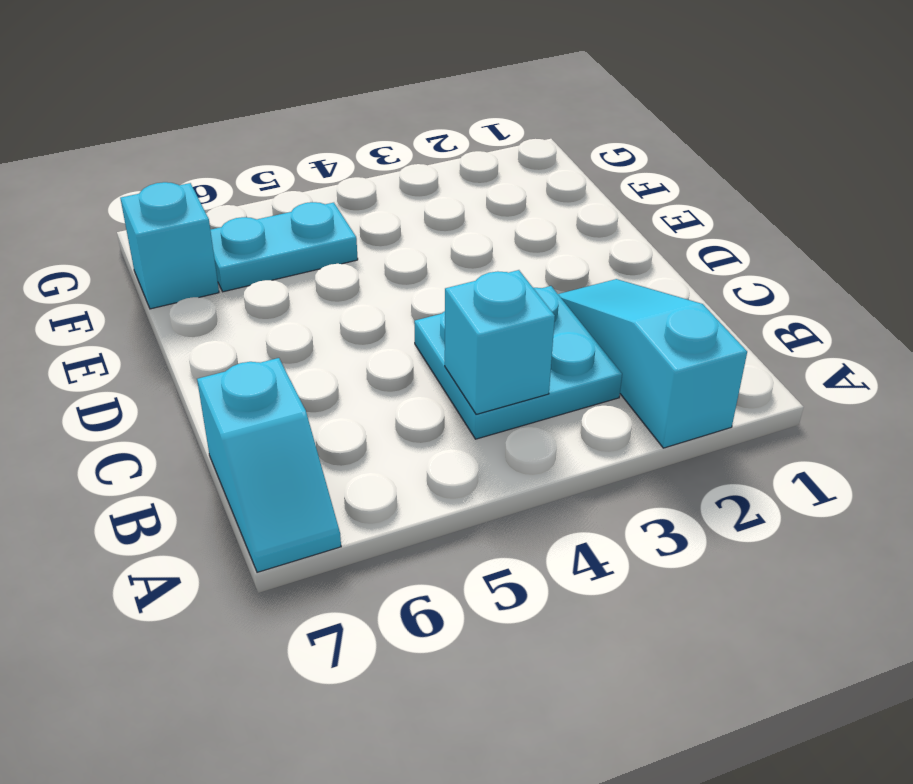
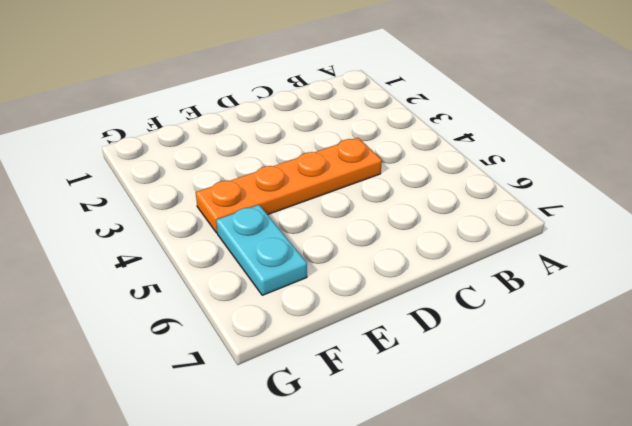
orange plate C4:F4 level 1 -> cyan plate B3:C4 level 1
none -> cyan slope A2:C2 level 1 top A
none -> cyan slope A7:B7 level 1 top B

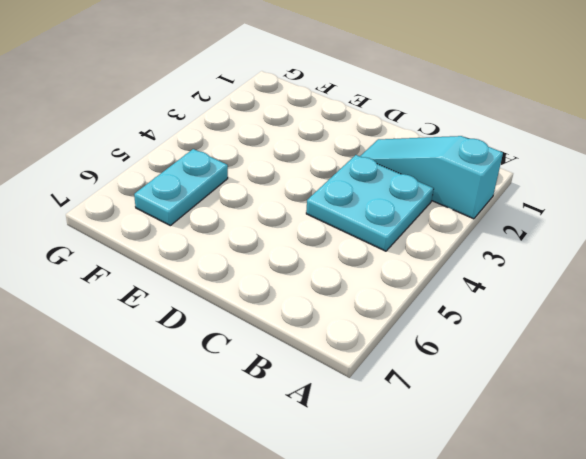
none -> cyan slope A7:B7 level 1 top B
none -> cyan brick F7 level 1

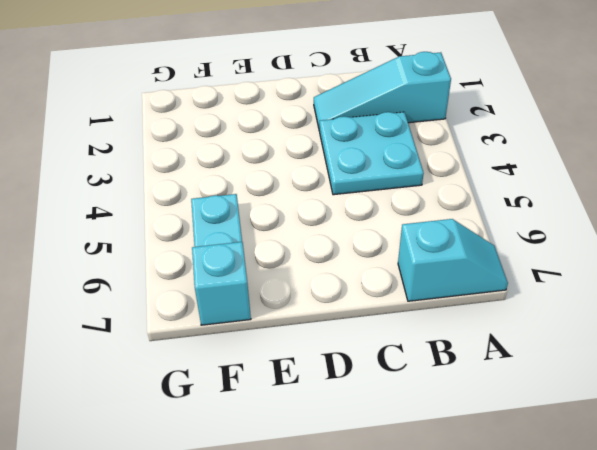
none -> cyan brick B4 level 2

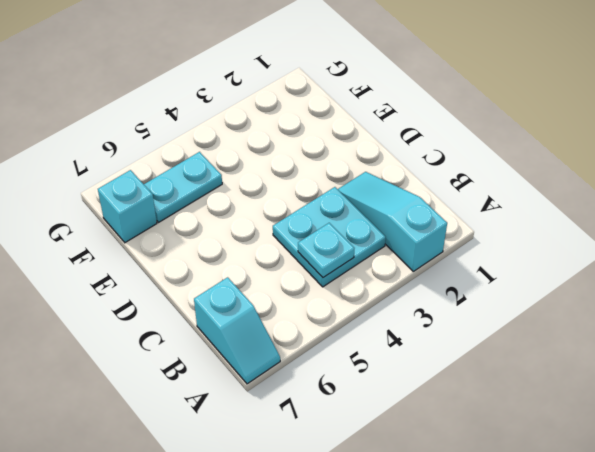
cyan plate B4 level 2 -> cyan brick B4 level 2

